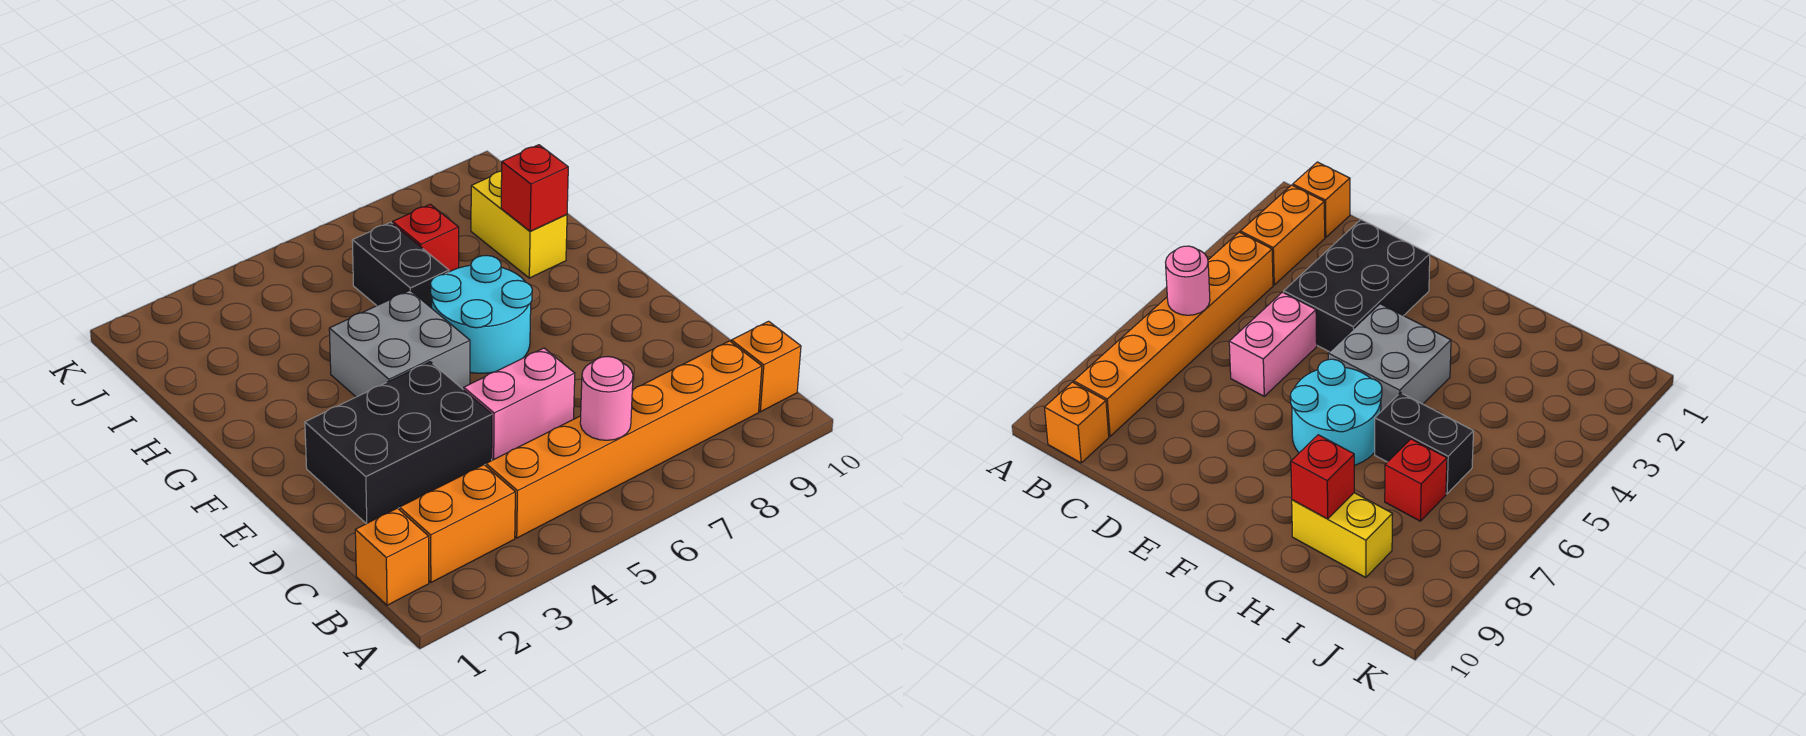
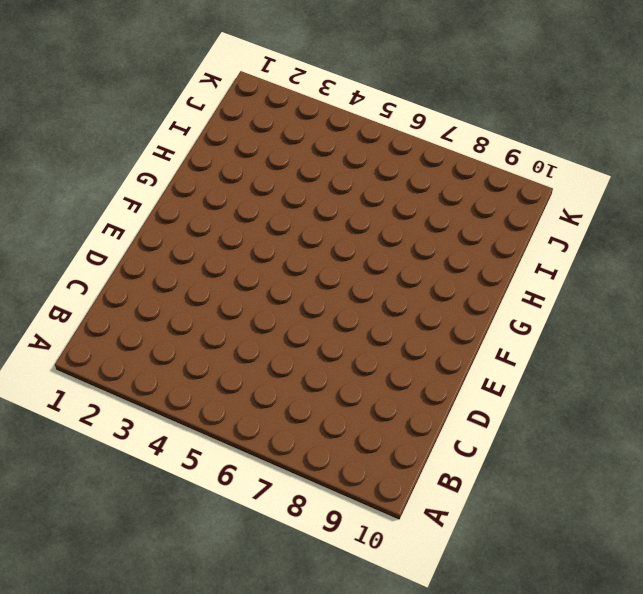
none -> orange brick B1 level 1
none -> orange brick B2:B3 level 1
none -> orange brick B4:B9 level 1

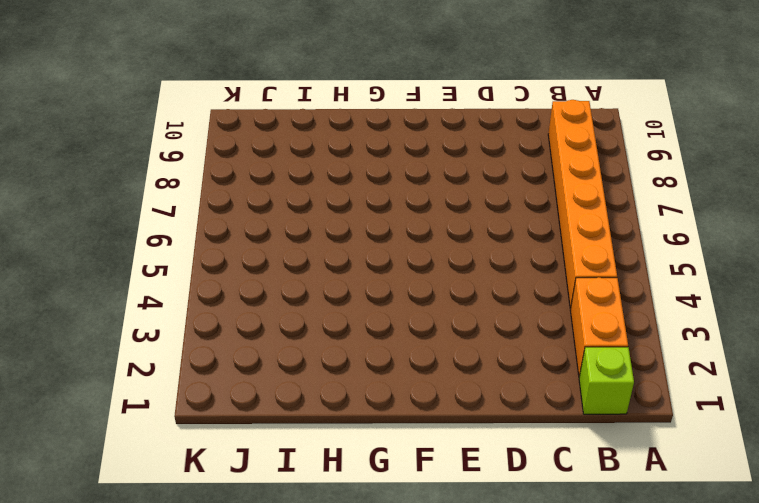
lime brick B1 level 1 -> orange brick B1 level 1
none -> orange brick B10 level 1
none -> black brick D2:E4 level 1
none -> pink brick D5:D6 level 1

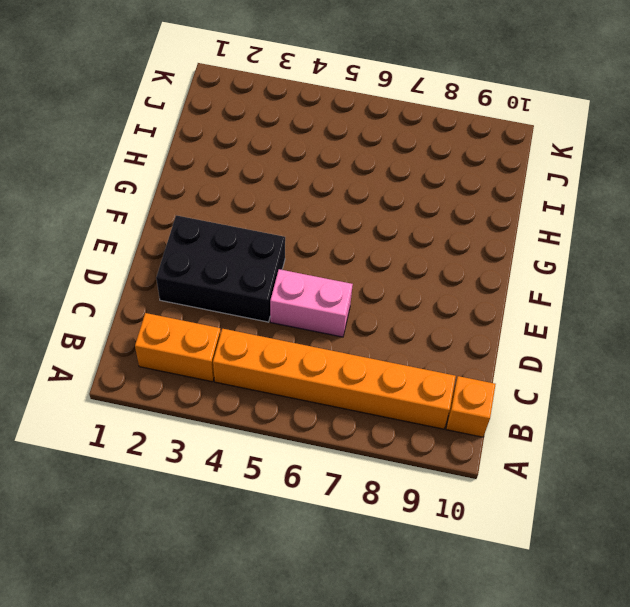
none -> orange brick B1 level 1
none -> grey brick F4:G5 level 1
none -> cyan round brick F6:G7 level 1

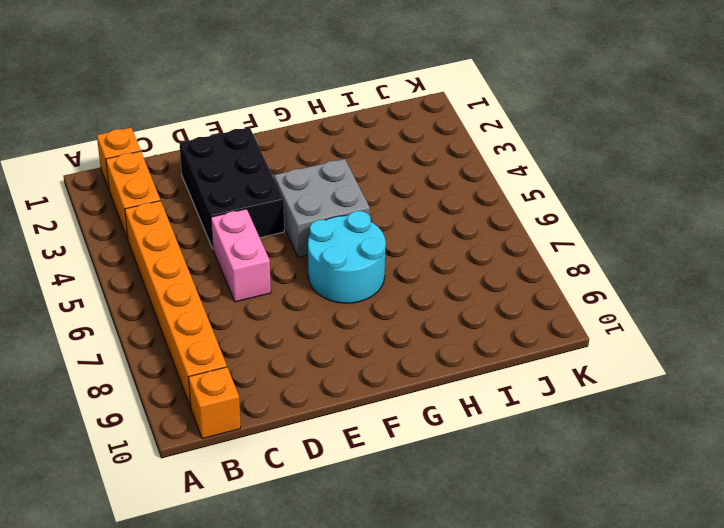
none -> black brick H6:I6 level 1
none -> yellow brick H9:I9 level 1
none -> red brick I7 level 1

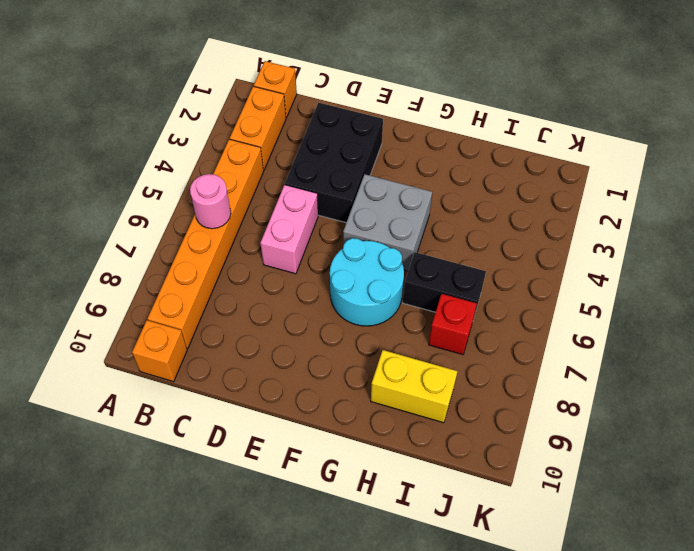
none -> red brick H9 level 2

